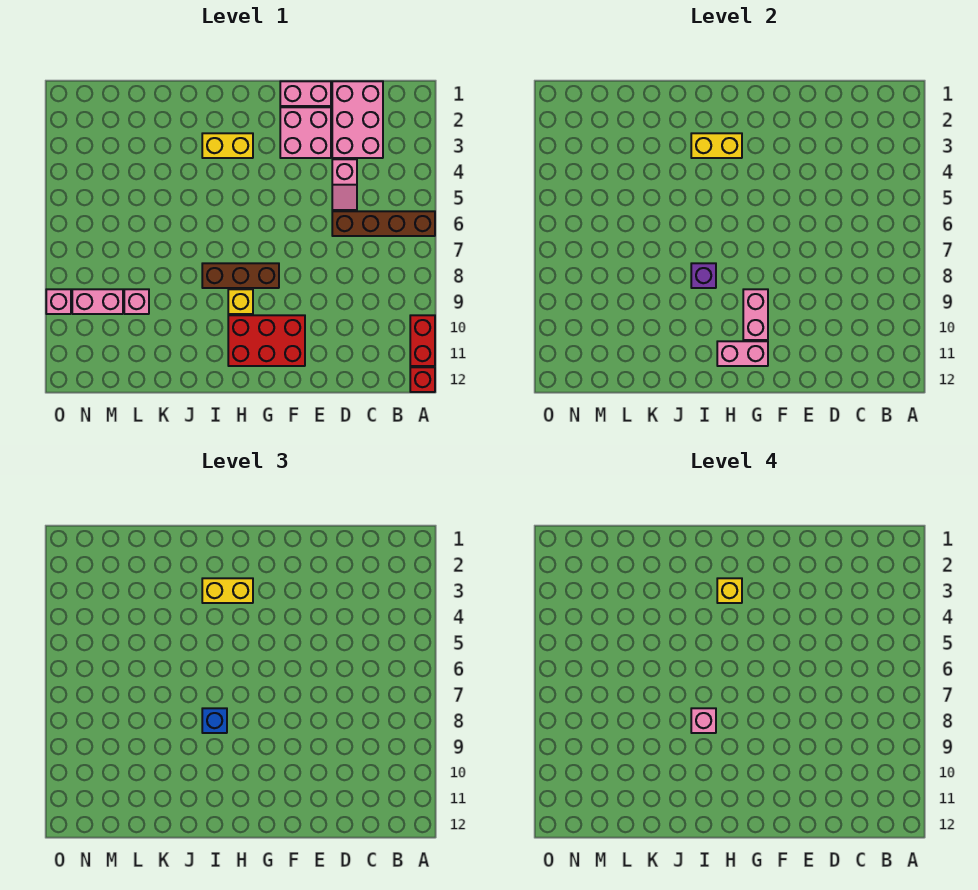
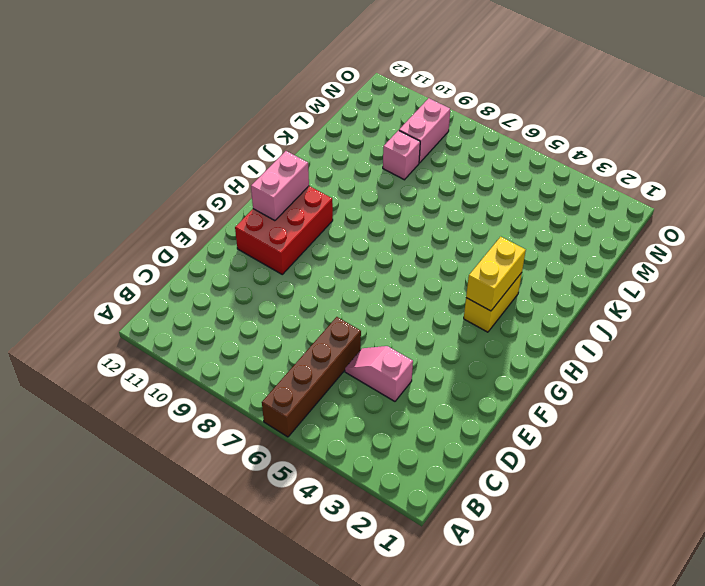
none -> red brick A10:A11 level 1
none -> red brick A12 level 1
none -> pink brick C1:D3 level 1

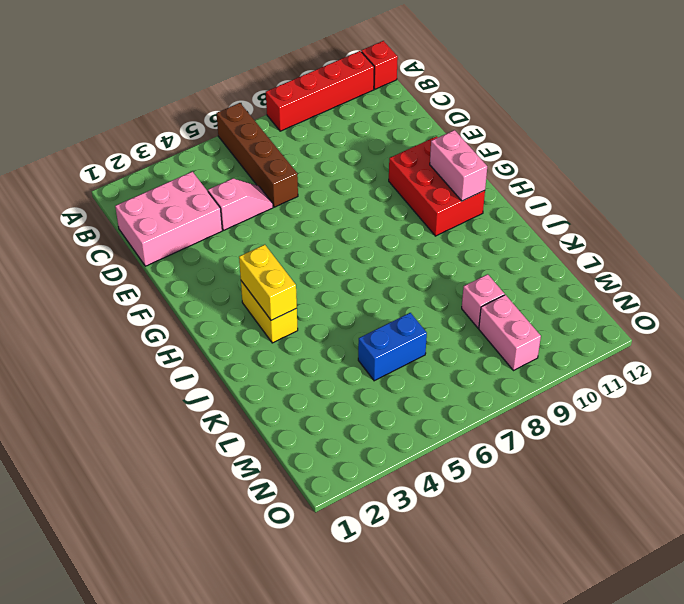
red brick A8:A11 level 1 -> red brick A10:A11 level 1
blue brick L5:L6 level 1 -> none
none -> pink brick E1:F1 level 1
none -> pink brick E2:F3 level 1
none -> brown brick G8:I8 level 1

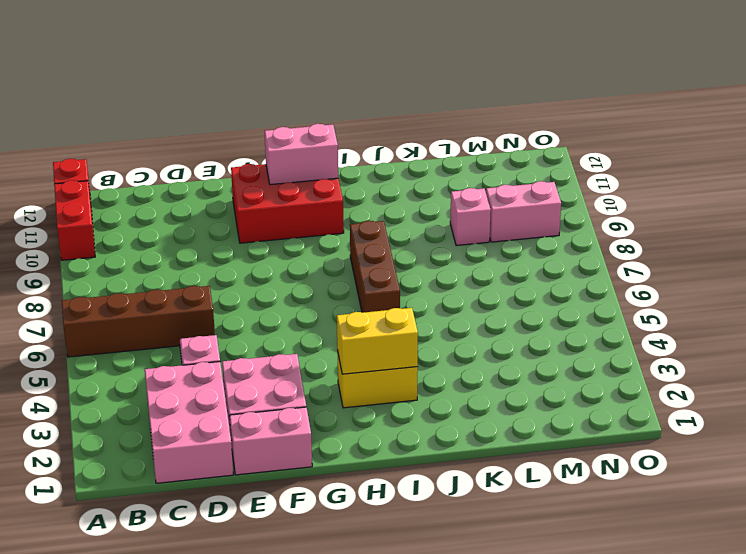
brown brick I6:I8 level 1 -> brown brick G8:I8 level 1
none -> yellow brick H9 level 1
none -> pink brick O9 level 1
none -> pink brick G9:G10 level 2

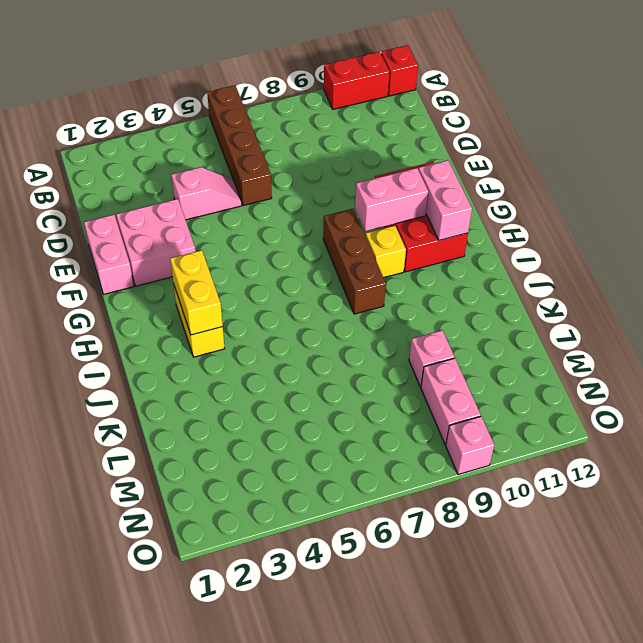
none -> pink brick C1:D3 level 1
none -> purple brick I8 level 2
none -> yellow brick H3:I3 level 3

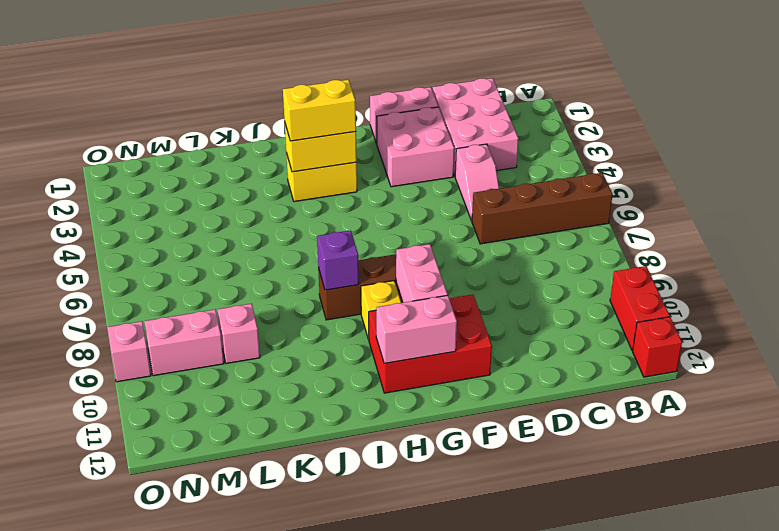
none -> blue brick I8 level 3
none -> yellow brick H3 level 4
none -> pink brick I8 level 4

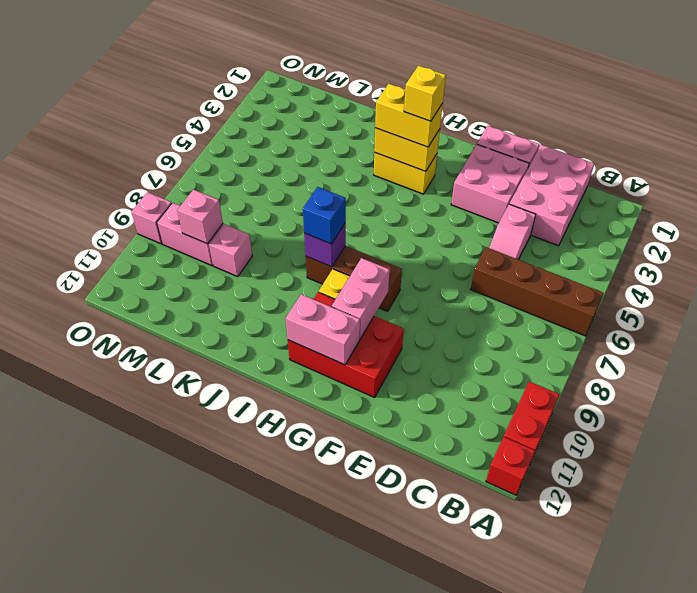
pink brick M9 level 2 -> pink brick I8 level 4

